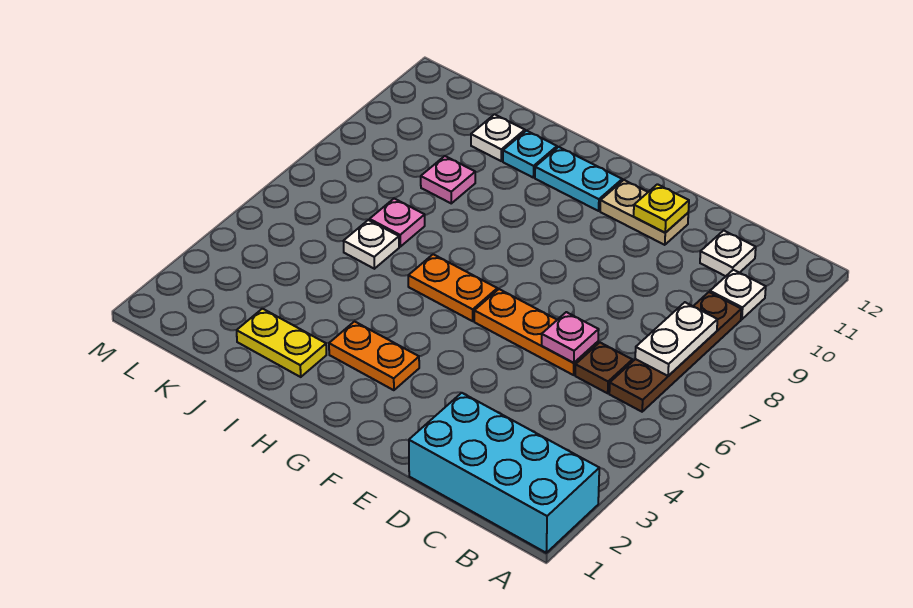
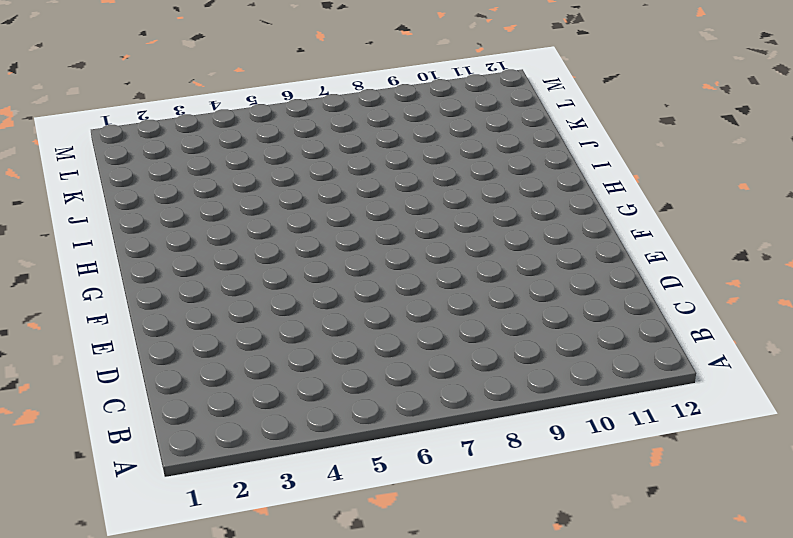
none -> cyan brick A1:D2 level 1
none -> brown plate B6:B9 level 1
none -> white plate B10 level 1

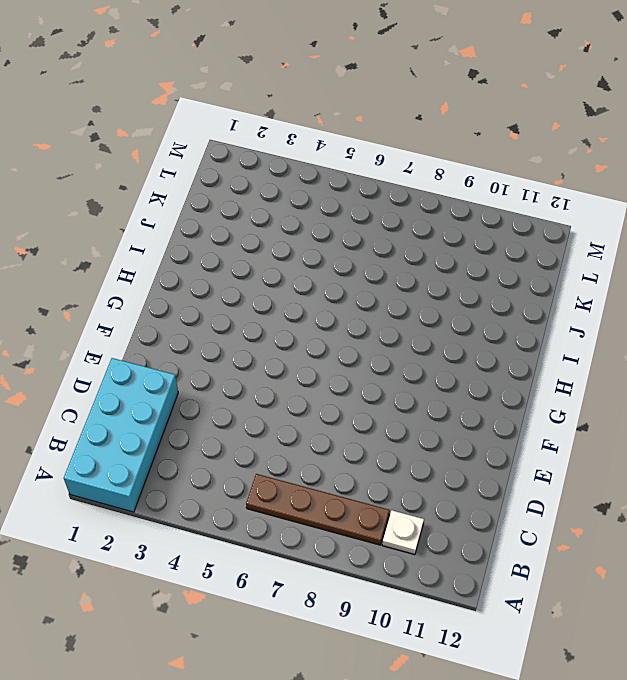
none -> brown plate C6 level 1
none -> white plate C11 level 1
none -> orange plate D6:F6 level 1

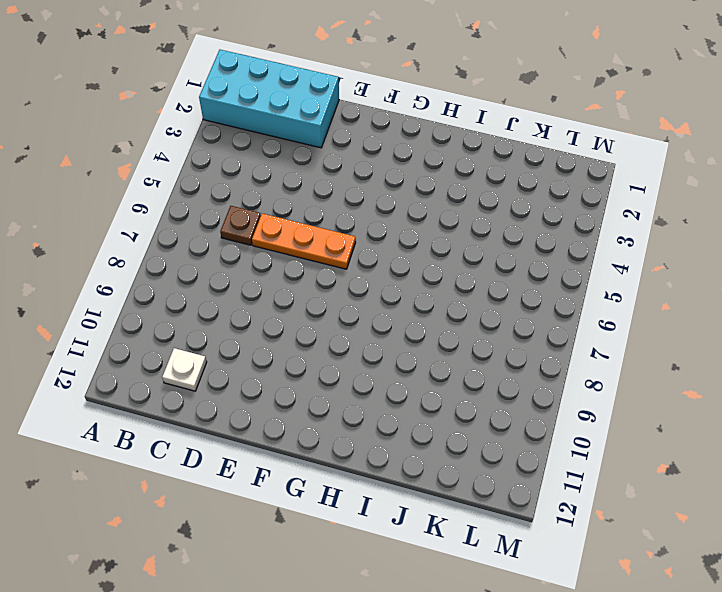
none -> brown plate B6:B9 level 1
none -> white plate B10 level 1
none -> tan plate E11:F11 level 1

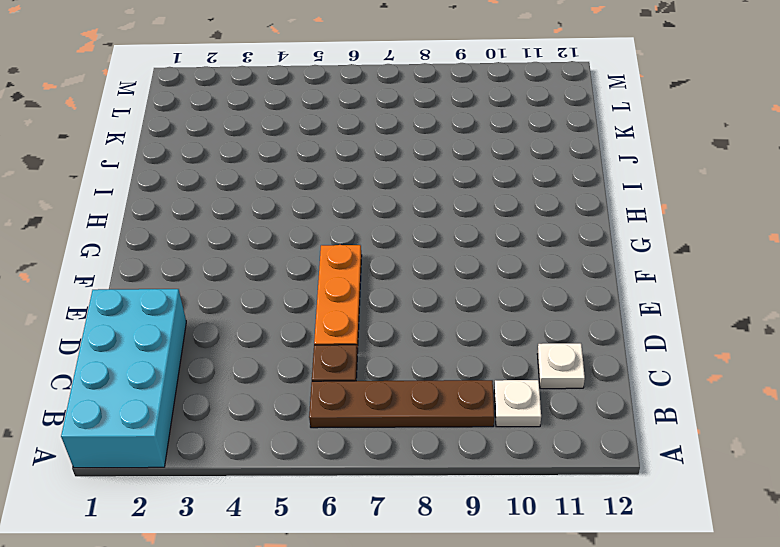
none -> tan plate E11:F11 level 1
none -> orange plate G3:H3 level 1
none -> orange plate G6:H6 level 1

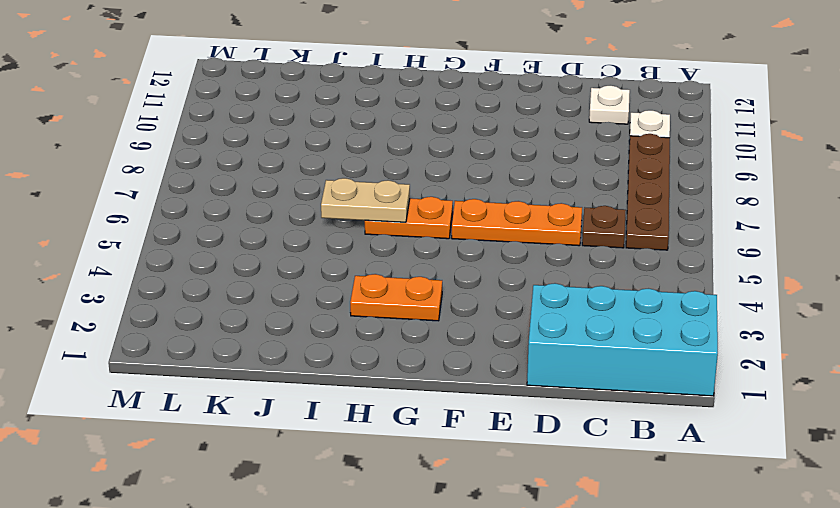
tan plate H6:I6 level 2 -> tan plate E11:F11 level 1
none -> cyan plate G11:H11 level 1
none -> yellow plate I2:J2 level 1
none -> cyan plate I11 level 1

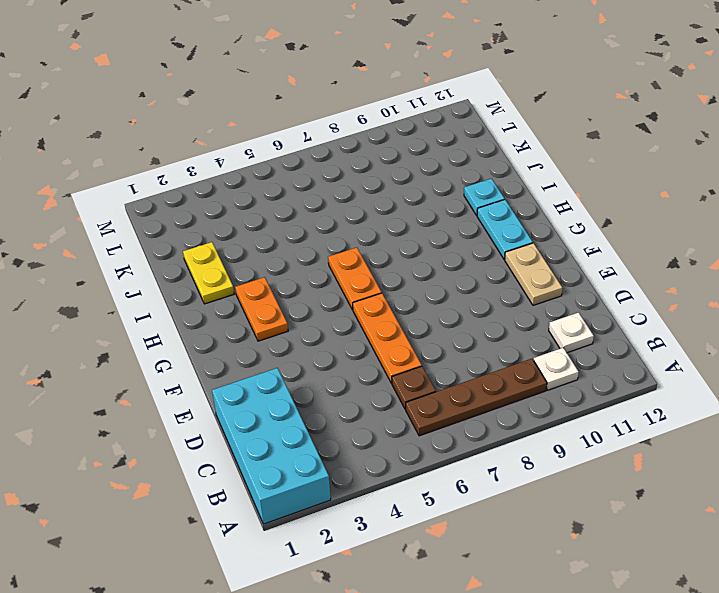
none -> white plate J6 level 1
none -> pink plate J7 level 1
none -> pink plate J9 level 1

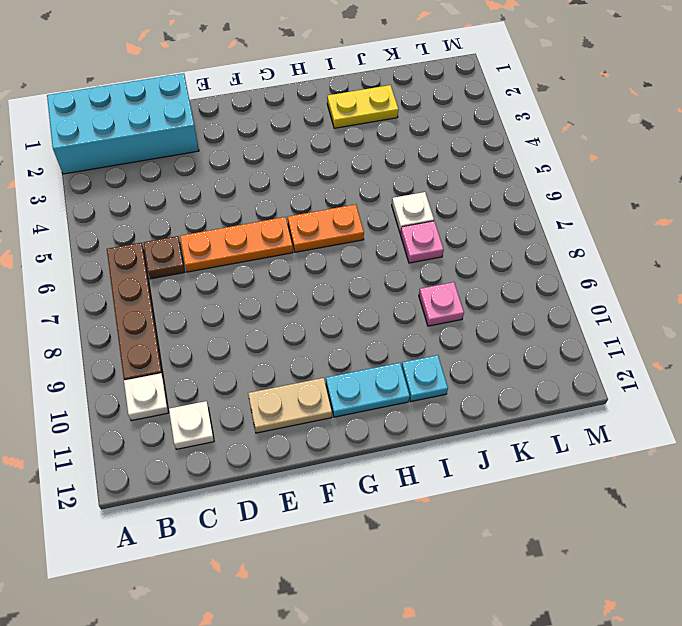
none -> orange plate G3:H3 level 1
none -> white plate J11 level 1
none -> white plate B7:B8 level 2

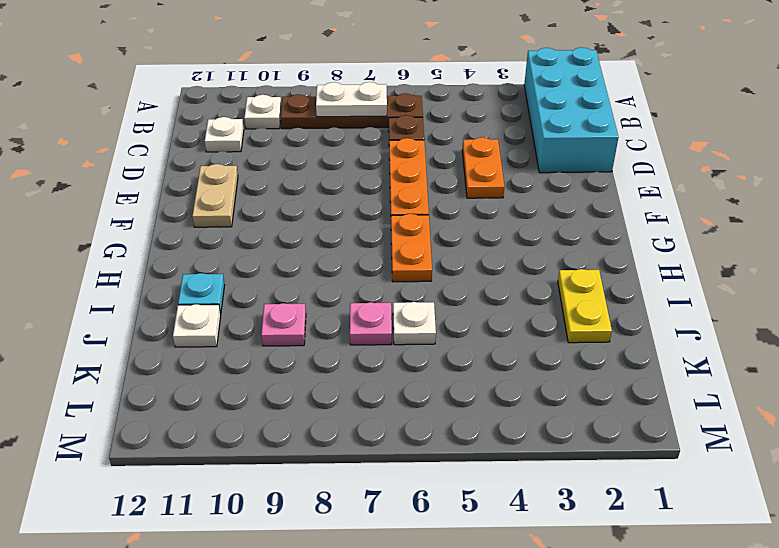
orange plate D4:E4 level 1 -> orange plate G3:H3 level 1
none -> cyan plate G11:H11 level 1
none -> pink plate D6 level 2
none -> yellow plate E11 level 2

